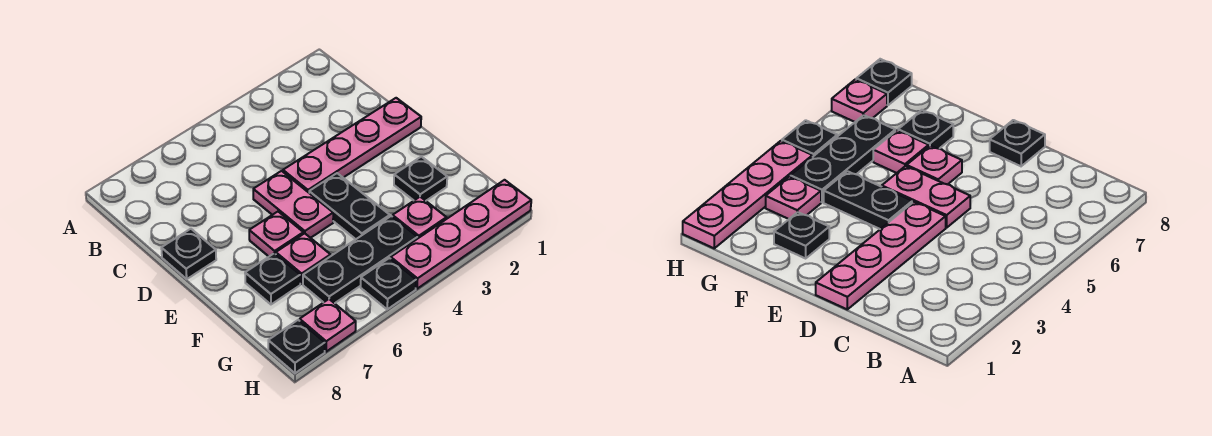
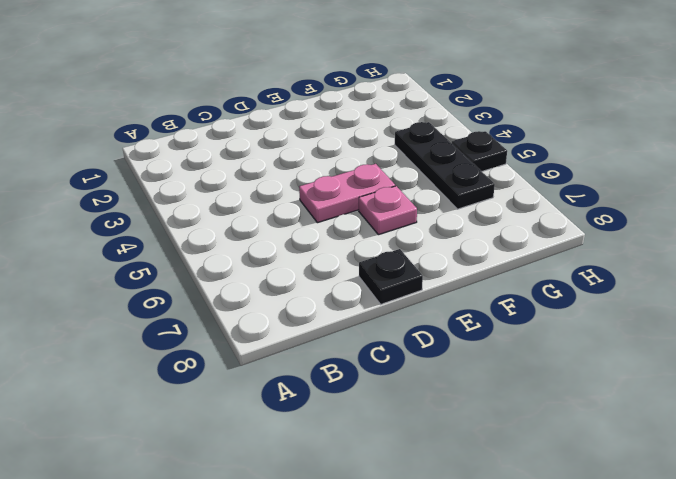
none -> pink plate D1:D4 level 1
none -> black plate E4:F4 level 1
none -> black plate F2 level 1

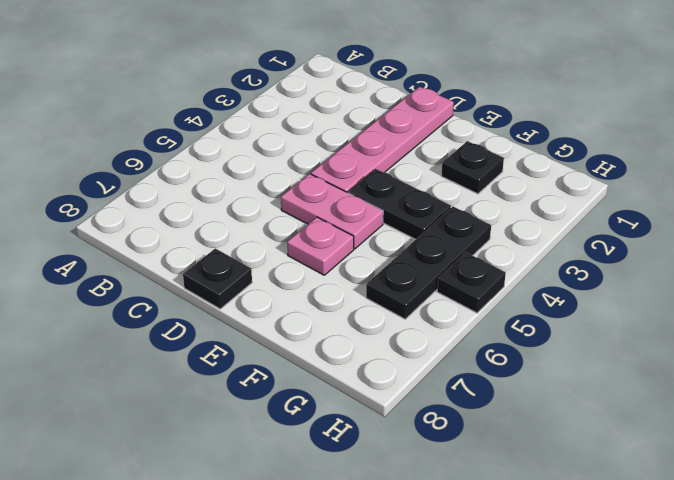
none -> pink plate F6 level 1
none -> black plate F7 level 1
none -> pink plate G3 level 1

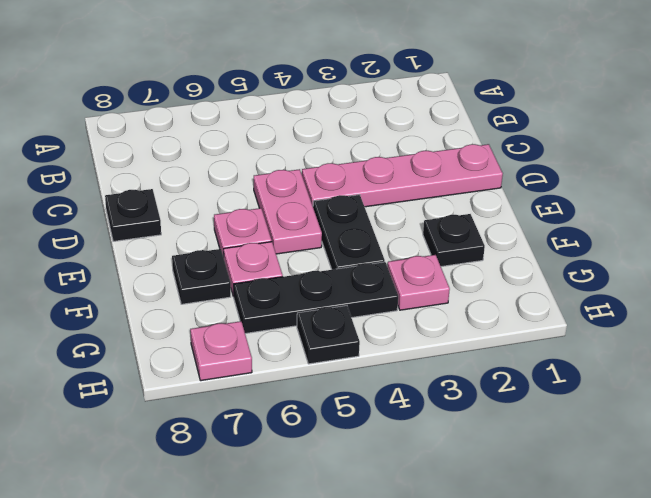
none -> pink plate H1:H4 level 1
none -> black plate H8 level 1

